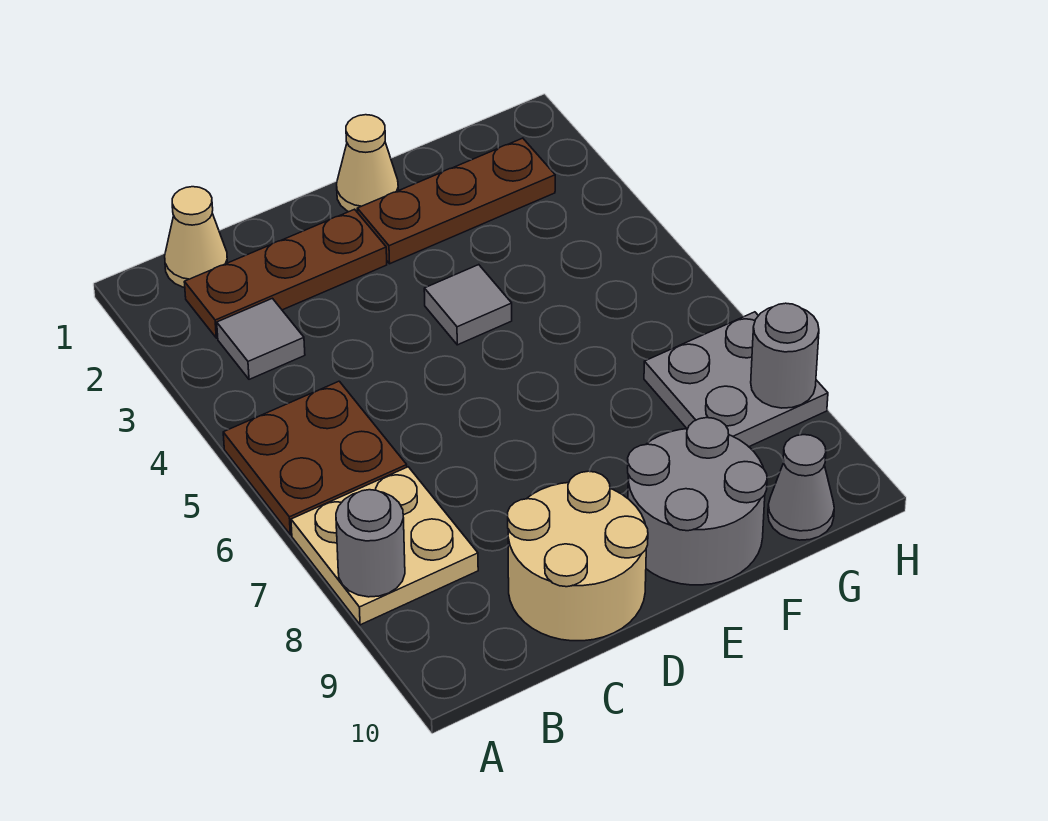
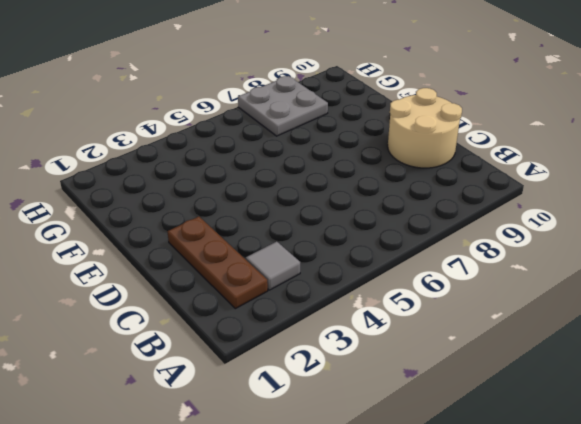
none -> brown plate A5:B6 level 1
none -> tan plate A7:B8 level 1
none -> tan cone B1 level 1

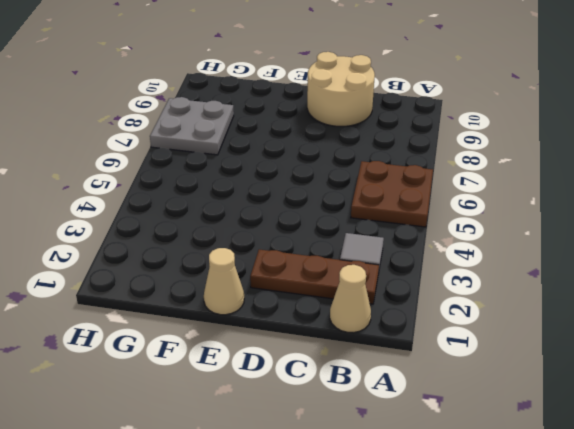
none -> tan plate A7:B8 level 1
none -> brown plate E2:G2 level 1
none -> grey tile E4 level 1

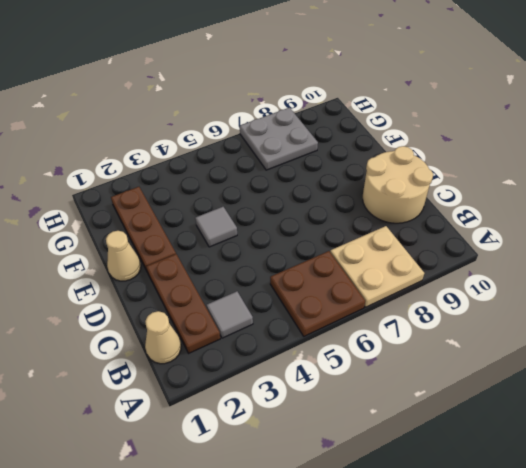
none -> grey round brick E9:F10 level 1
none -> grey cone G10 level 1
none -> grey round brick A8 level 2

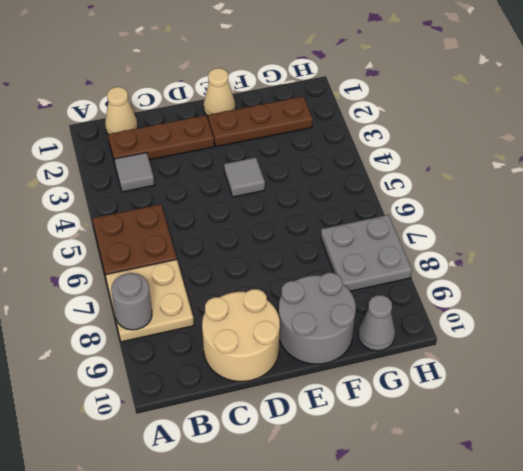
none -> grey round brick H8 level 2

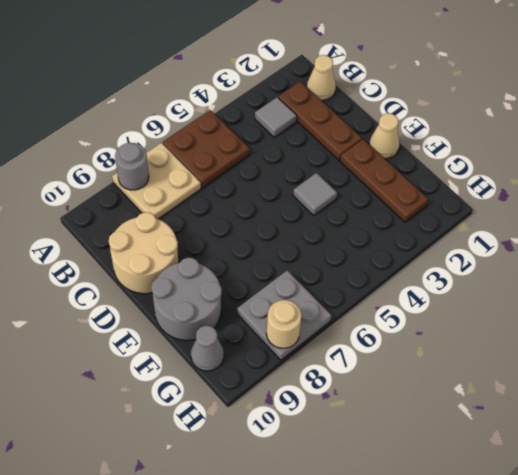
tan round brick H8 level 2 -> grey round brick H8 level 2

